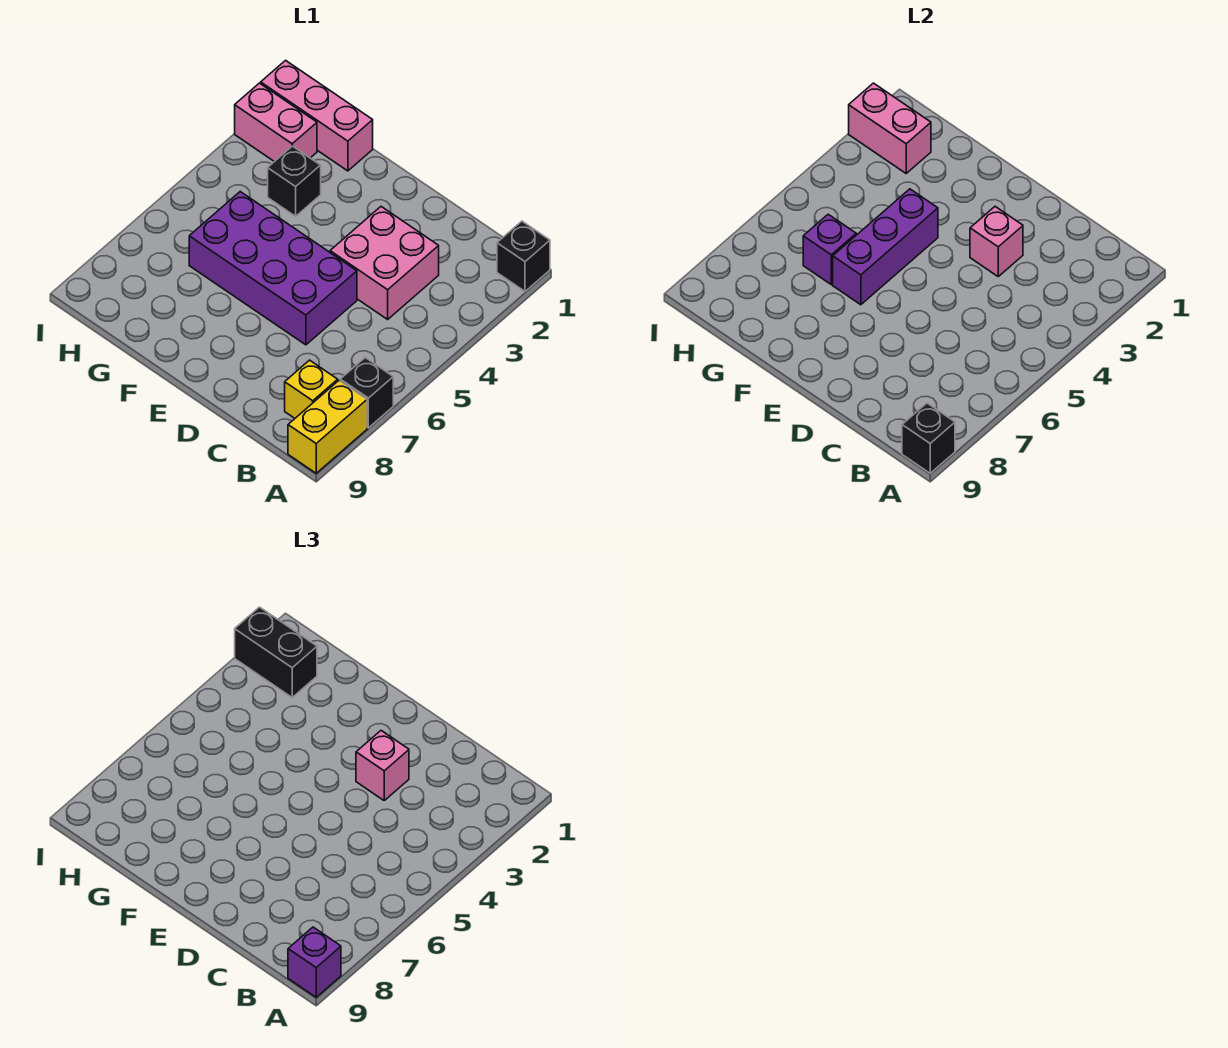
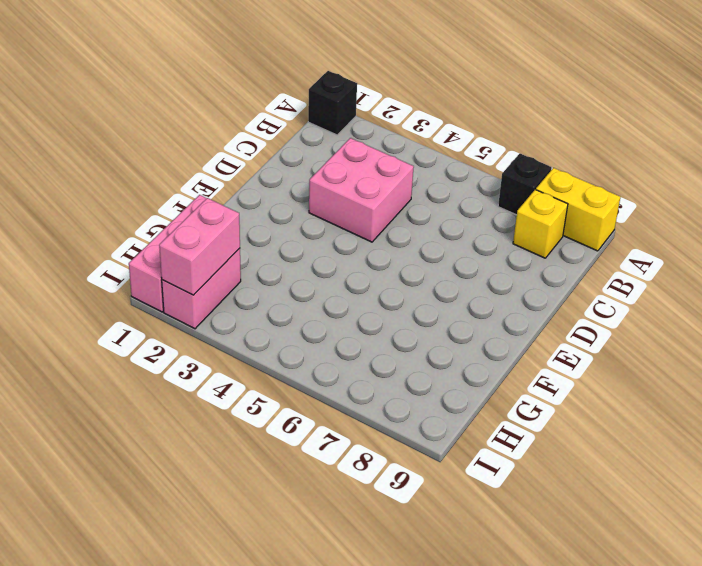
none -> purple brick D5:G6 level 1
none -> black brick G3 level 1
none -> black brick A9 level 2

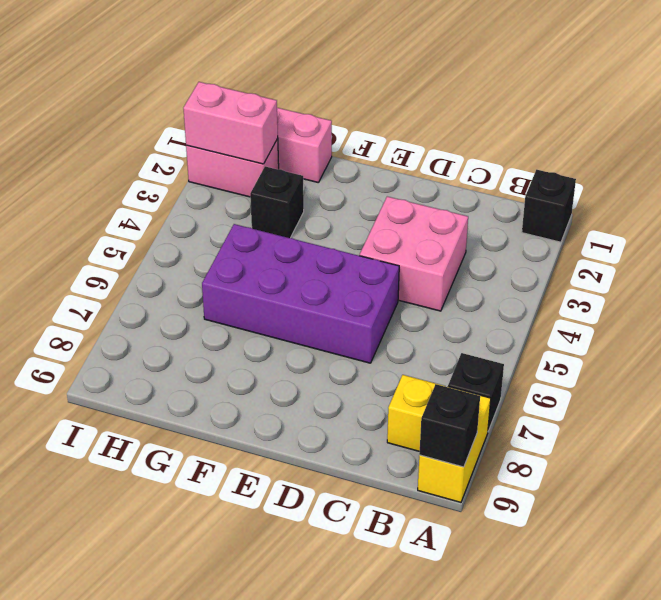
none -> pink brick D3 level 2
none -> purple brick F4:F6 level 2
none -> purple brick G6 level 2

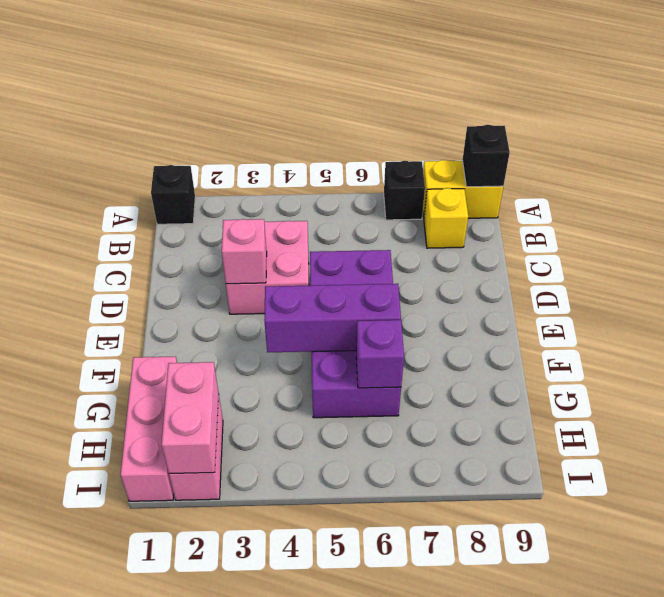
none -> black brick G3 level 1
none -> purple brick A9 level 3
none -> pink brick D3 level 3

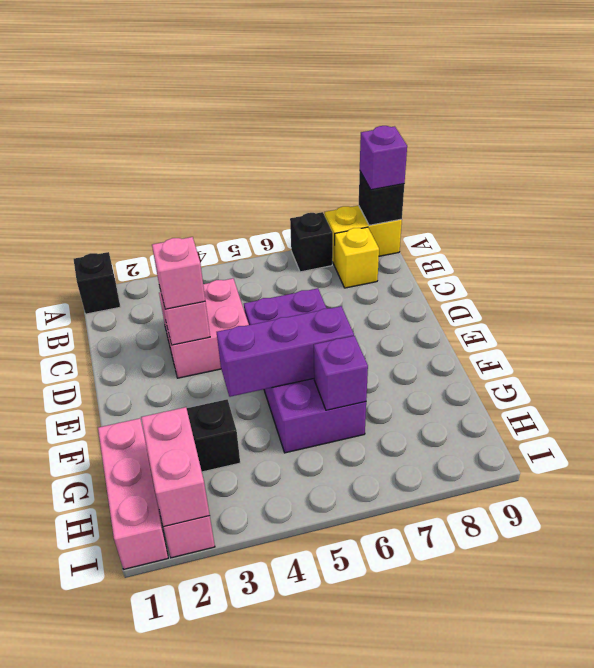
none -> black brick H2:I2 level 3

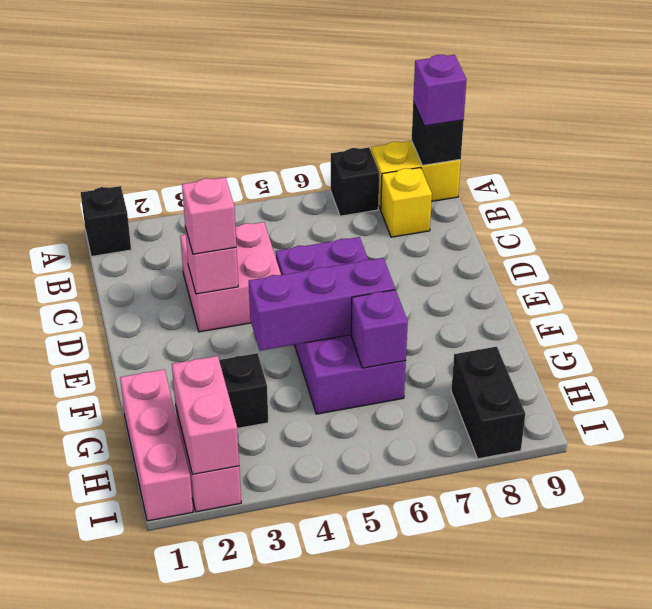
black brick H8:I8 level 1 -> black brick H2:I2 level 3

